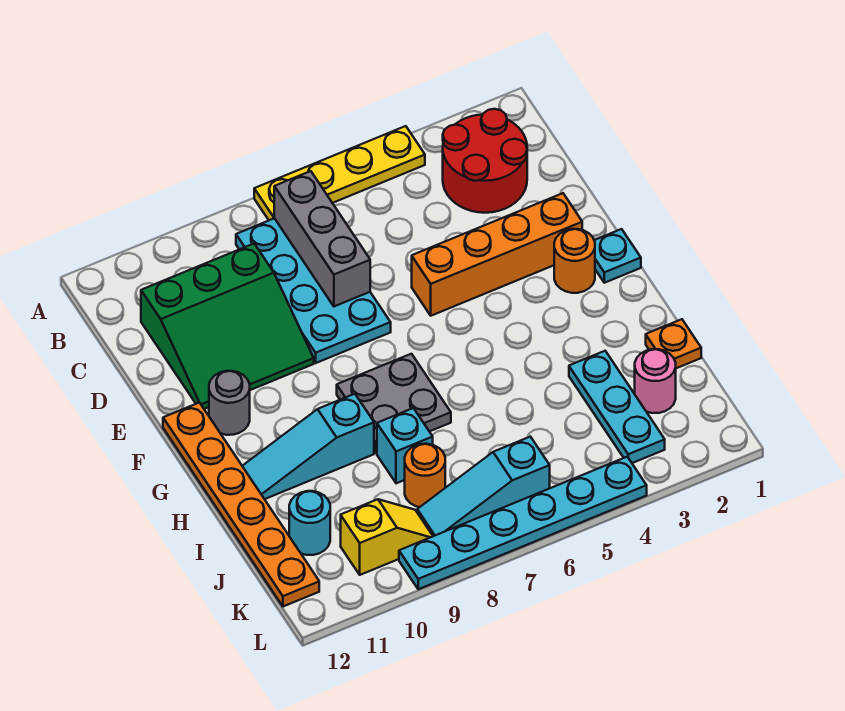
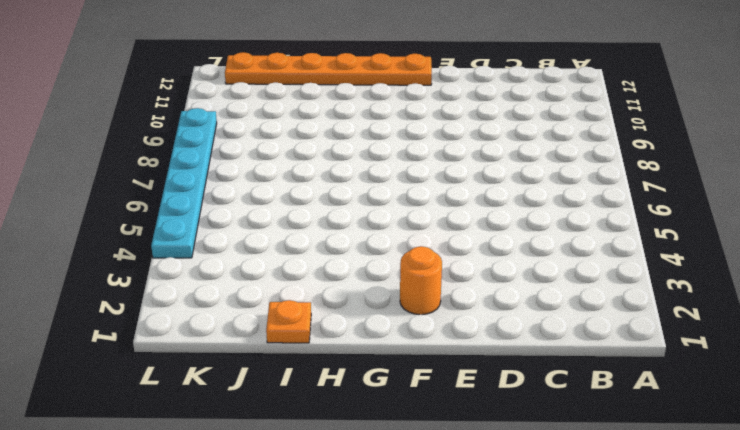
none -> yellow plate A4:A7 level 1
none -> red round brick B2:C3 level 1
none -> cyan plate B7:E8 level 1

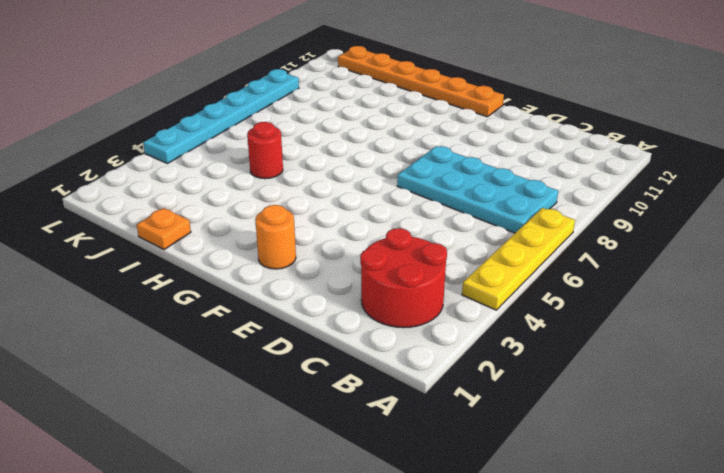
red round brick I5 level 1 -> none
none -> green slope C9:E11 level 1 top C
none -> orange brick E2:E5 level 1
none -> cyan plate F1 level 1

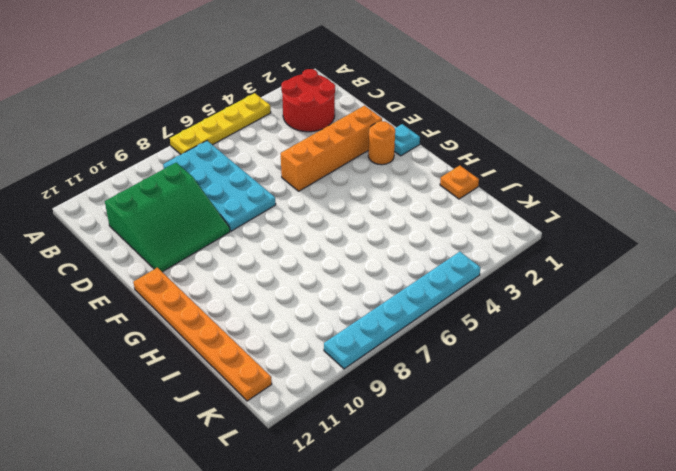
none -> grey round brick F11 level 1
none -> grey plate G7:H8 level 1
none -> cyan slope H9:H11 level 1 top 9

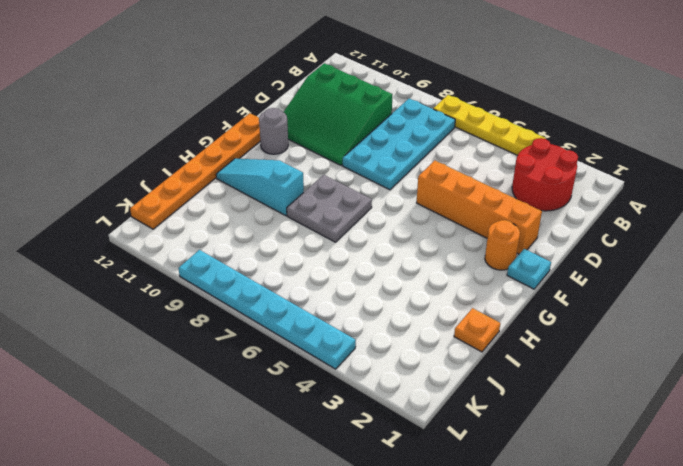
none -> cyan plate I3:K3 level 1
none -> cyan brick I8 level 1
none -> pink round brick J2 level 1

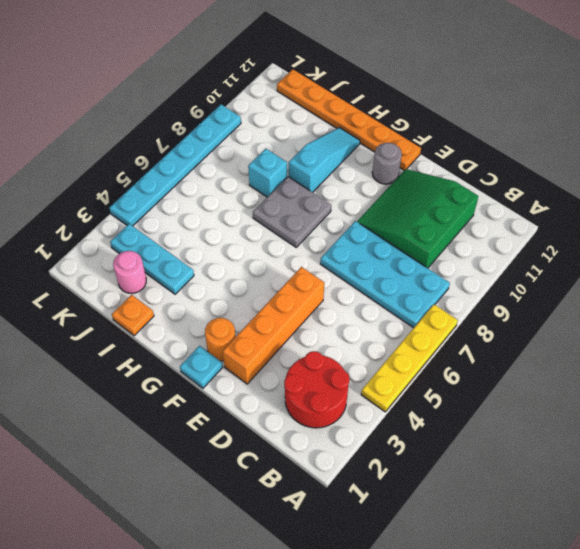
none -> orange round brick J8 level 1
none -> cyan round brick J11 level 1
none -> cyan slope K6:K8 level 1 top 6

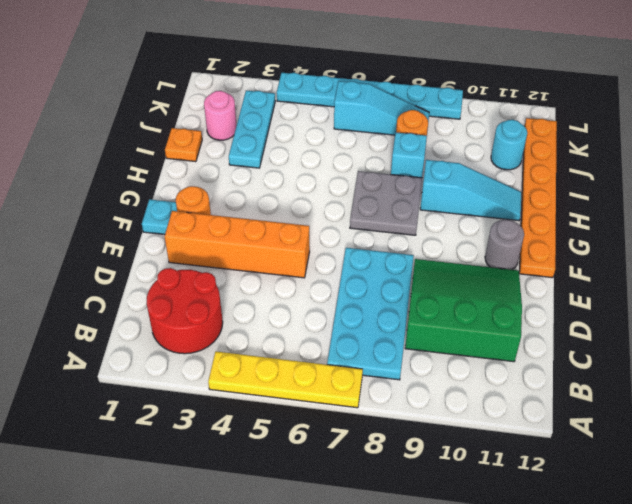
none -> yellow slope K9:K10 level 1 top 10
none -> grey brick B7:D7 level 2

